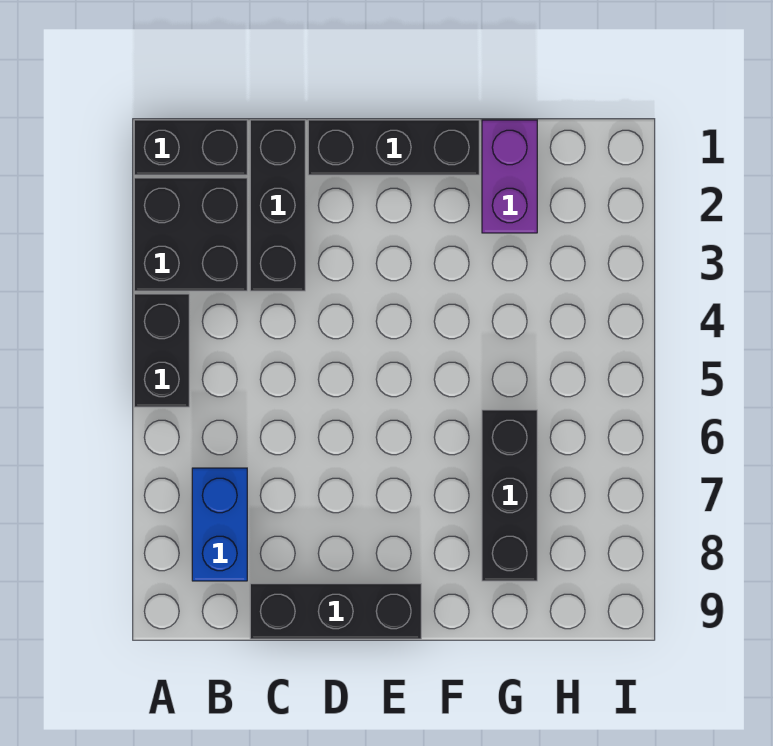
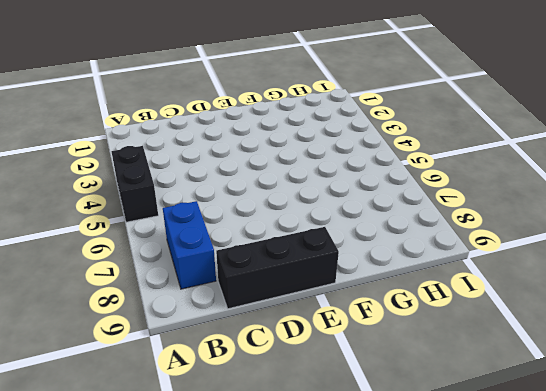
none -> black brick A1:B1 level 1
none -> black brick A2:B3 level 1

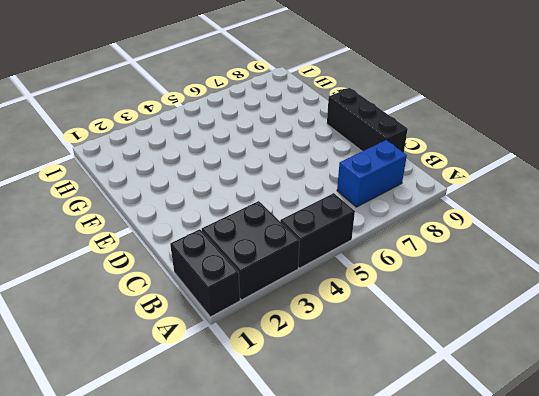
none -> black brick C1:C3 level 1
none -> black brick D1:F1 level 1

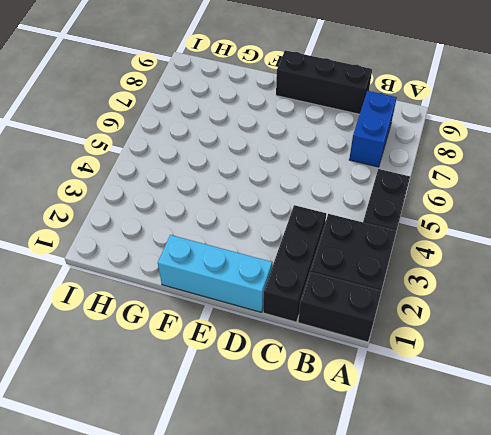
cyan brick D1:F1 level 1 -> black brick D1:F1 level 1
none -> purple brick G1:G2 level 1
none -> black brick G6:G8 level 1

